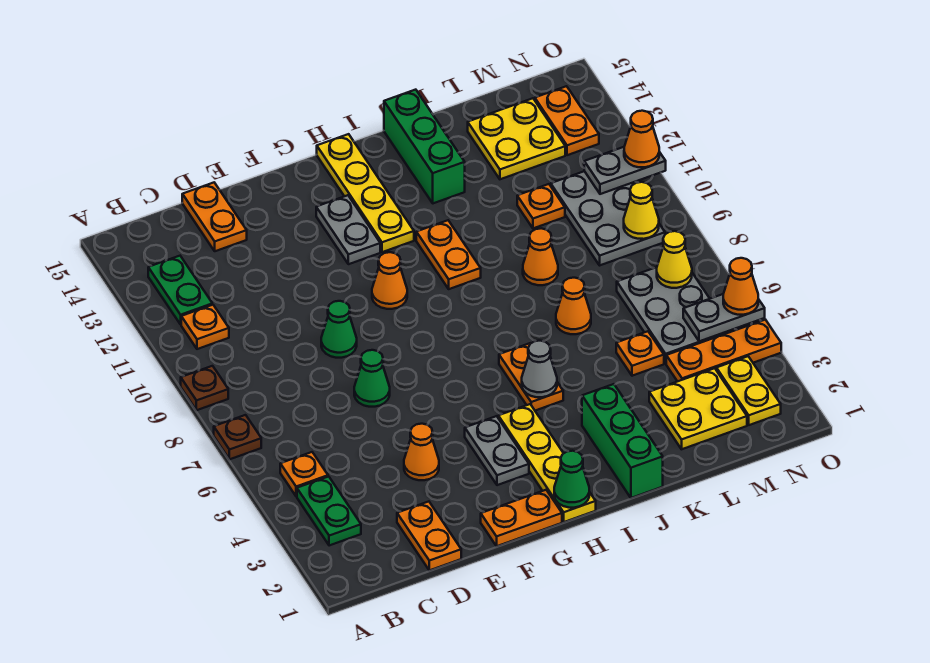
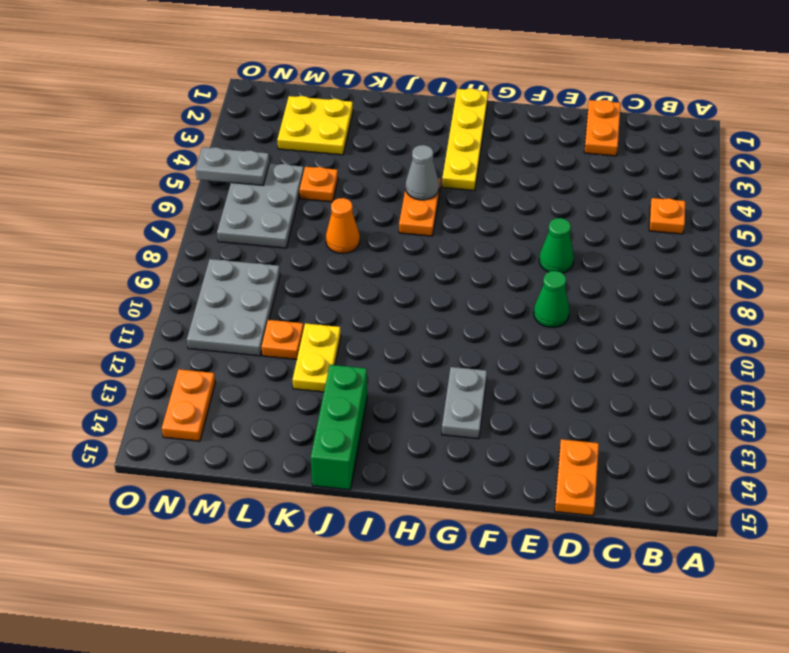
yellow plate K11:K12 level 1 -> yellow plate N2:N3 level 1
none -> brown plate A7 level 1
none -> brown plate A9 level 1
none -> green plate B3:B4 level 1
none -> orange plate B11 level 1

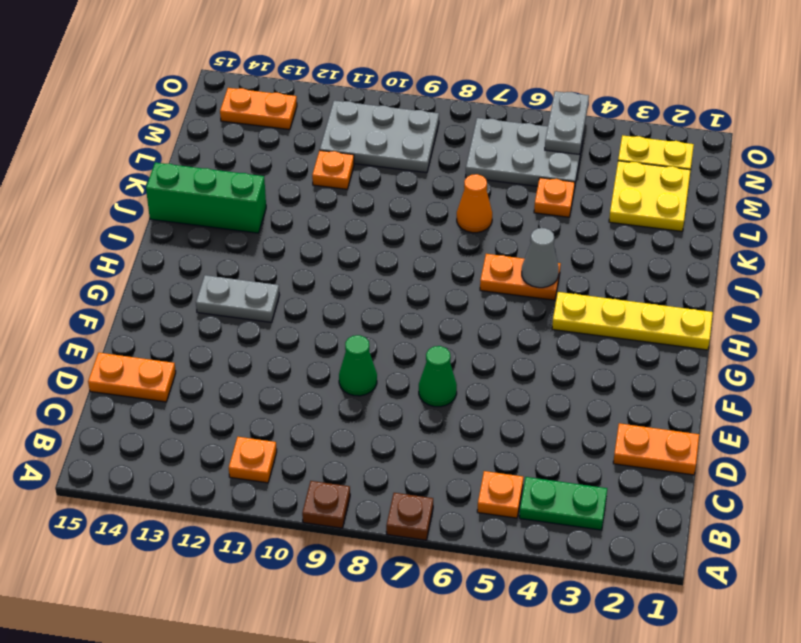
none -> green plate B12:B13 level 1
none -> orange cone E4 level 1
none -> orange plate F1:G1 level 1
none -> grey plate G3:G4 level 1

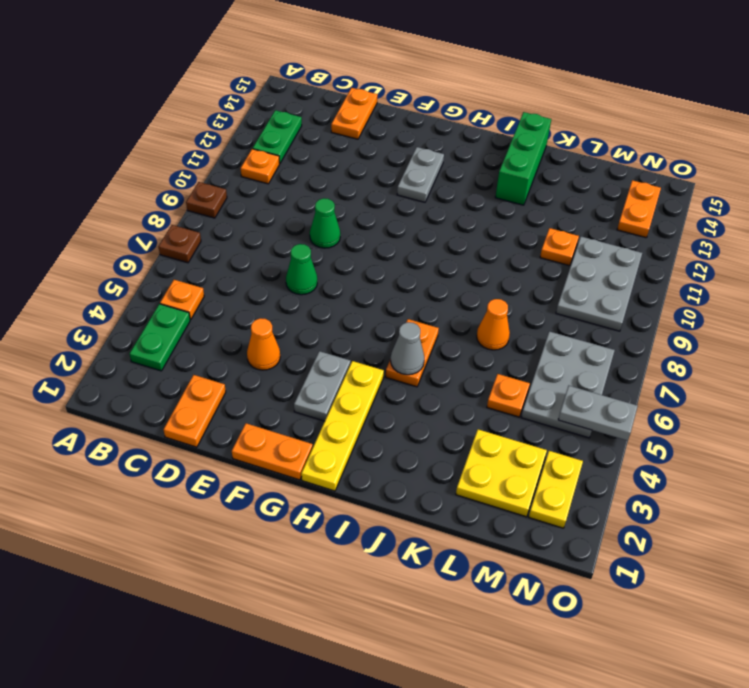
none -> orange cone G10 level 1
none -> yellow plate H12:H15 level 1
none -> orange plate I10:I11 level 1
none -> green brick J1:J3 level 1

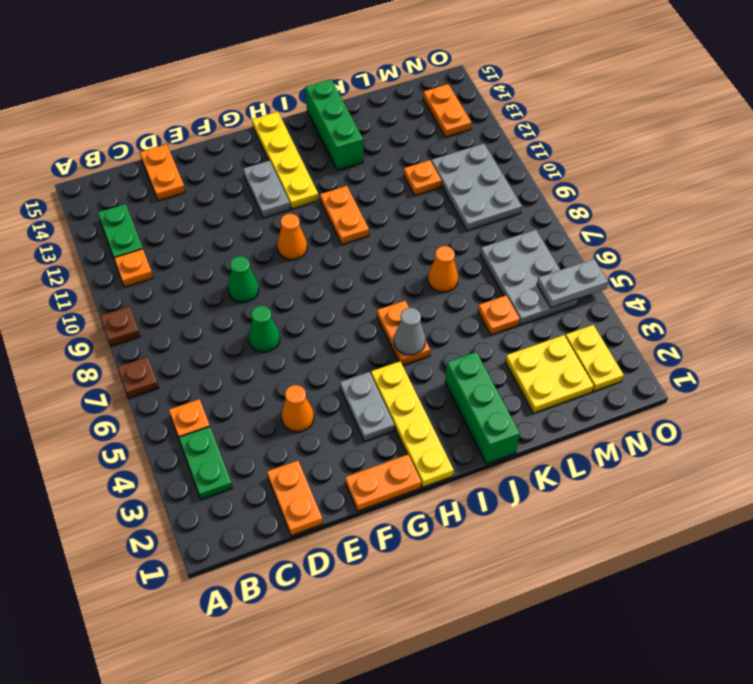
none -> orange cone K9 level 1
none -> yellow plate L13:M14 level 1
none -> orange plate M4:O4 level 1
none -> green cone H1 level 2

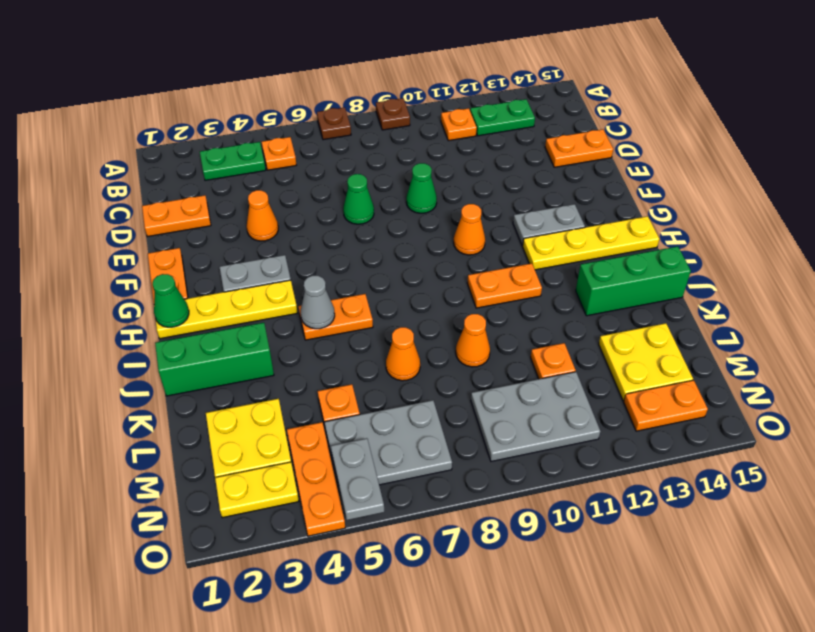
none -> yellow cone N7 level 2
none -> yellow cone N9 level 2
none -> grey plate N11:O11 level 2
none -> orange cone O5 level 3

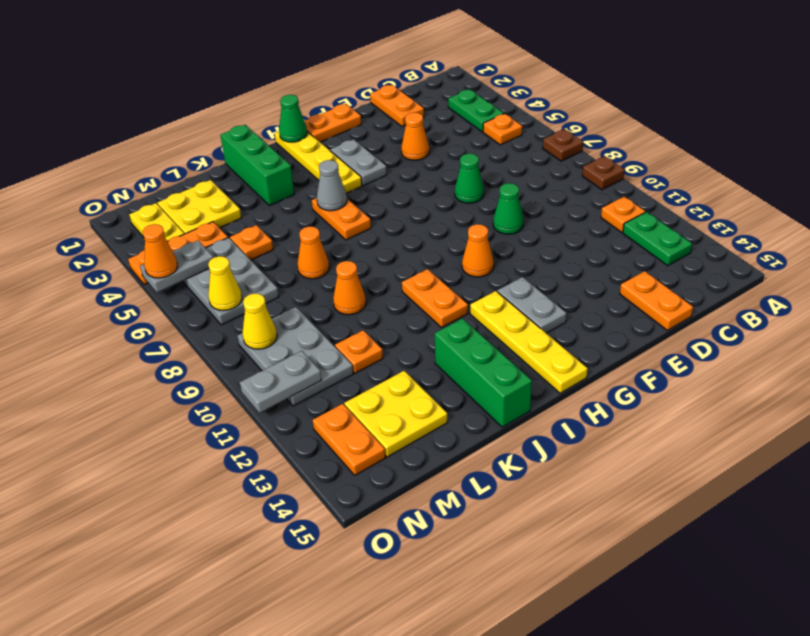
none -> orange cone O11 level 3

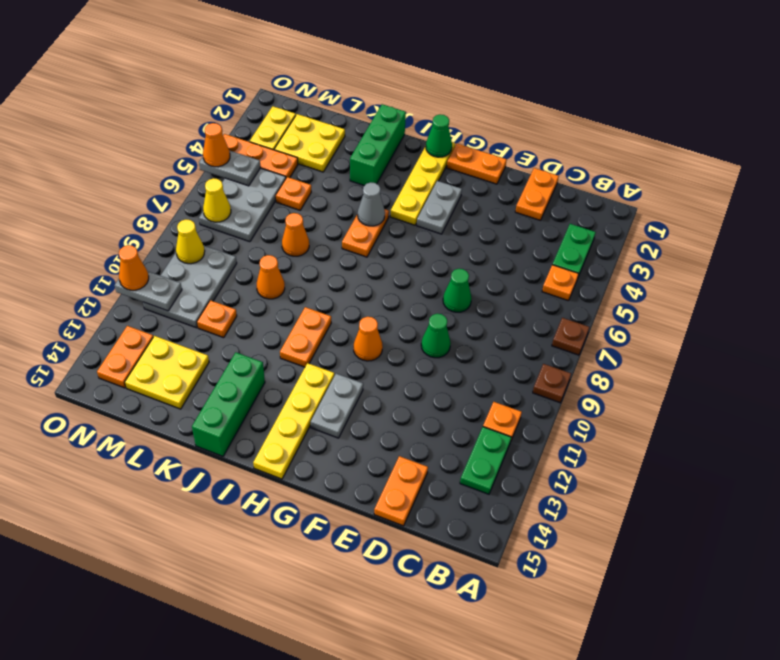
none -> orange cone E4 level 1

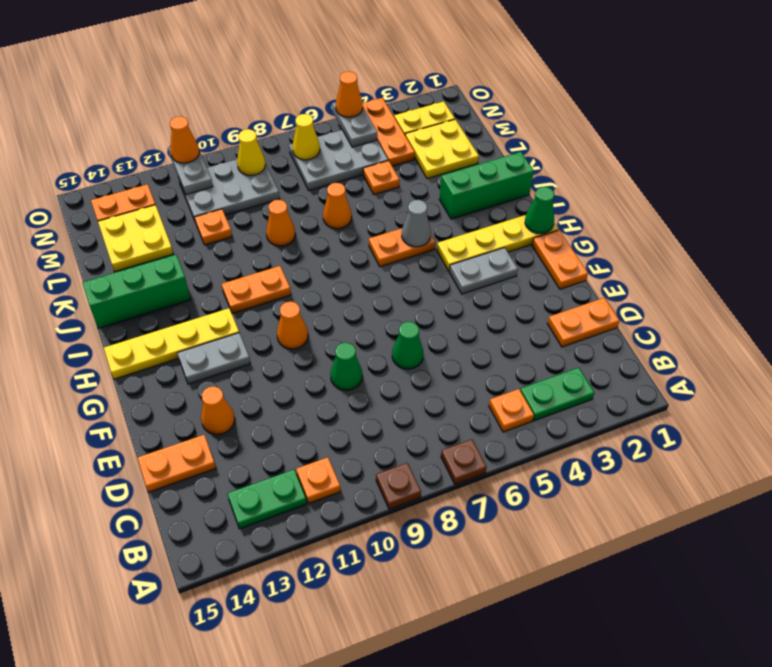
orange cone E13 level 1 -> orange cone E4 level 1

